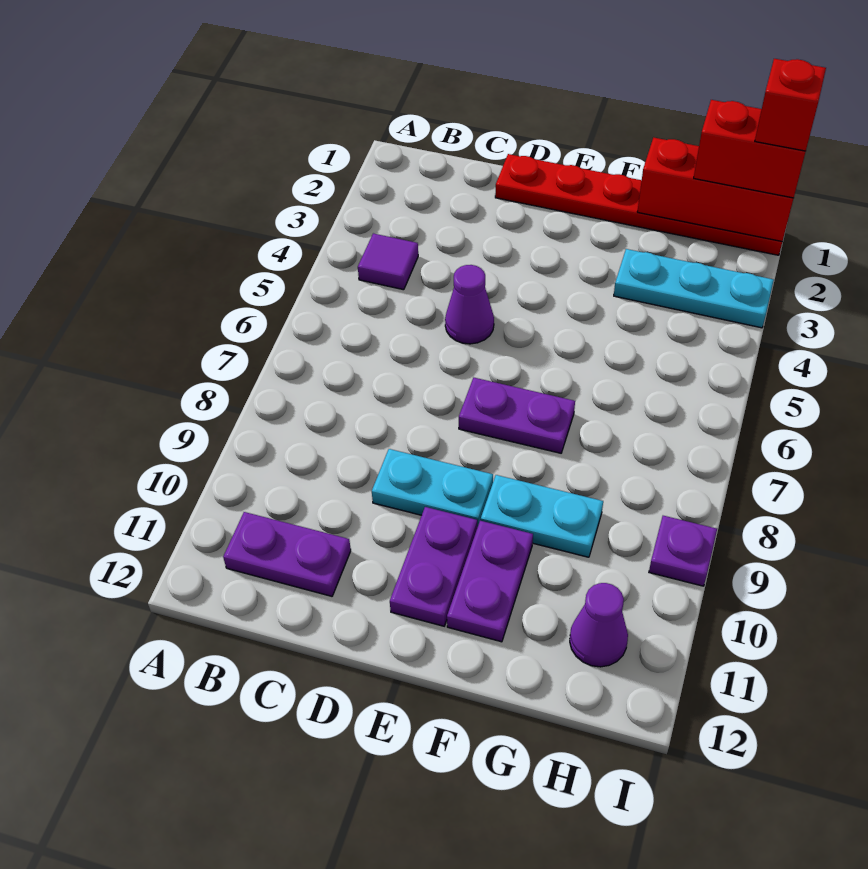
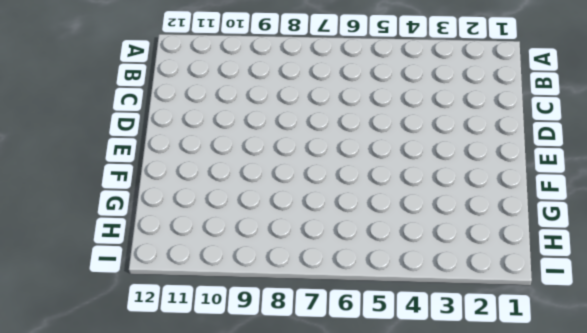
none -> purple tile B4 level 1
none -> purple plate B11:C11 level 1
none -> red plate D1:I1 level 1

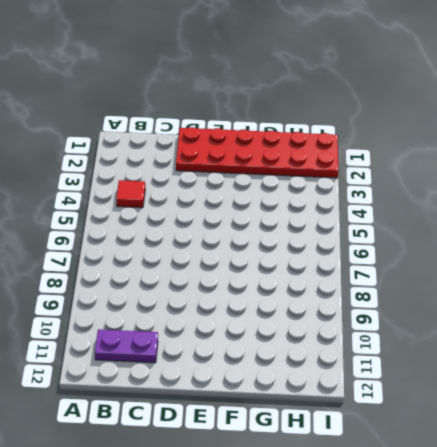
red tile B4 level 1 -> purple tile B4 level 1
red plate D1:I2 level 1 -> red plate D1:I1 level 1
none -> purple cone D5 level 1
none -> cyan plate D9:E9 level 1
none -> purple plate E7:F7 level 1

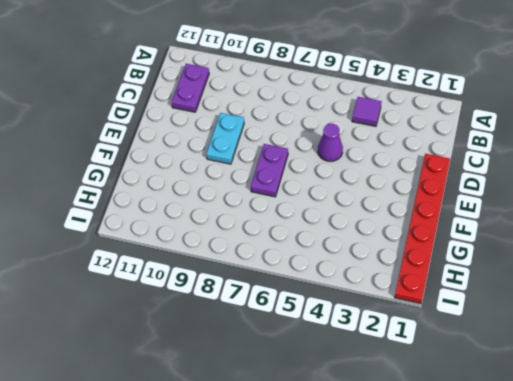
none -> purple plate E10:E11 level 1
none -> cyan plate F9:G9 level 1
none -> purple plate F10:F11 level 1

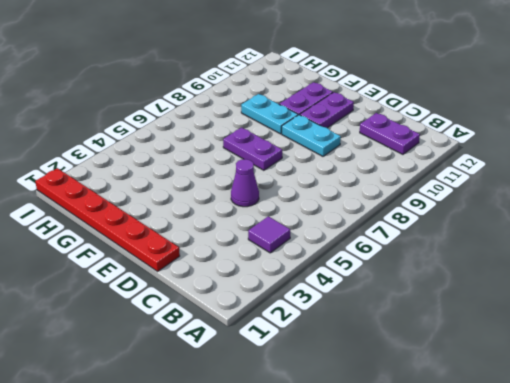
none -> cyan plate G3:I3 level 1
none -> purple cone H11 level 1
none -> purple plate I9 level 1

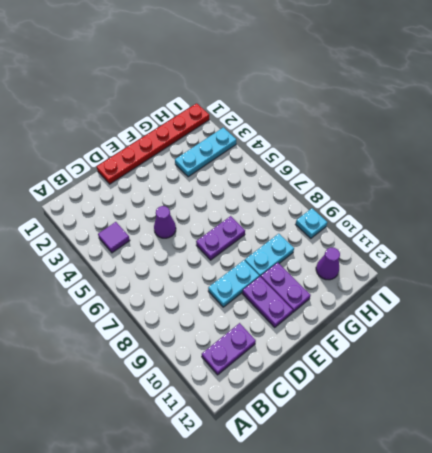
cyan plate I9 level 1 -> purple plate I9 level 1
none -> red brick G1:I1 level 2
none -> red brick H1:I1 level 3
none -> red brick I1 level 4

